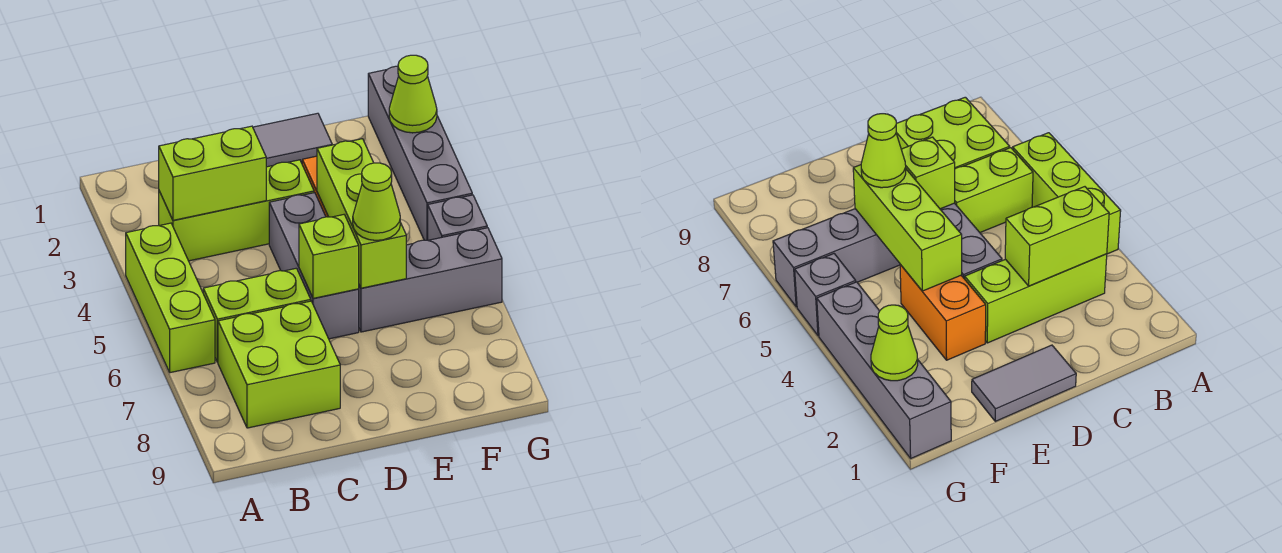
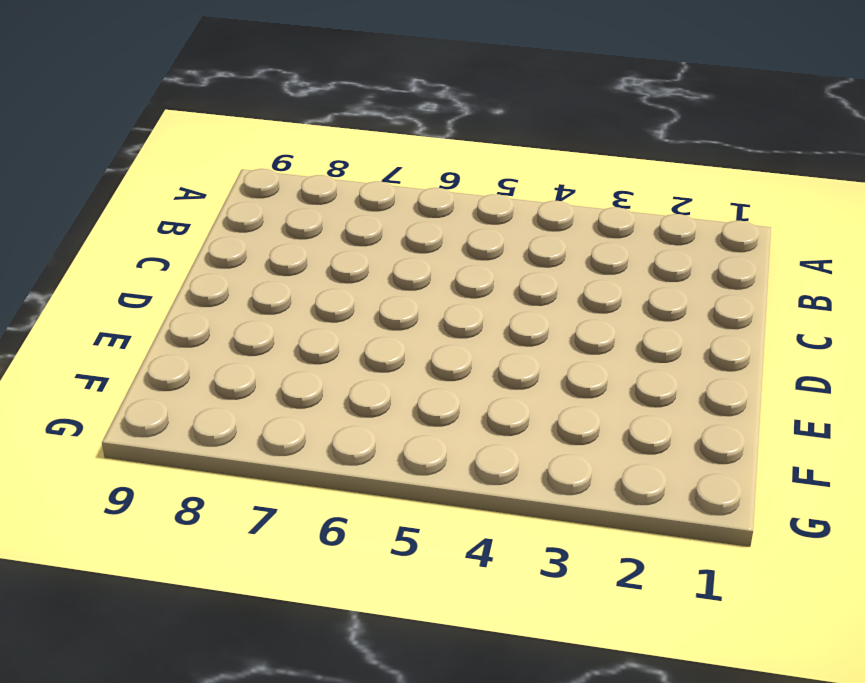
none -> lime brick A4:A6 level 1
none -> lime brick B3:D3 level 1
none -> lime brick B6:C6 level 1

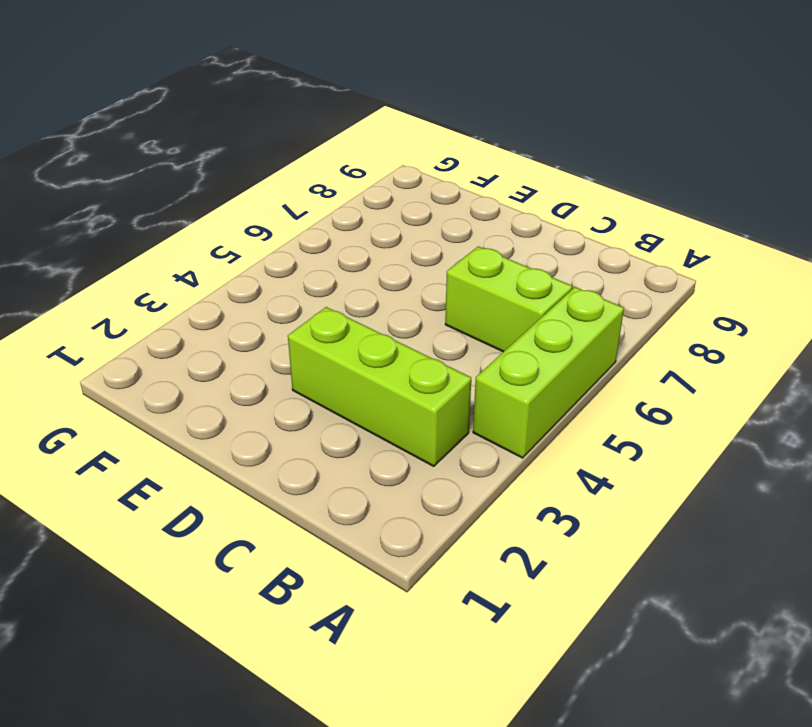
none -> lime brick B7:C8 level 1
none -> grey tile D1:E1 level 1
none -> grey brick D4:D6 level 1

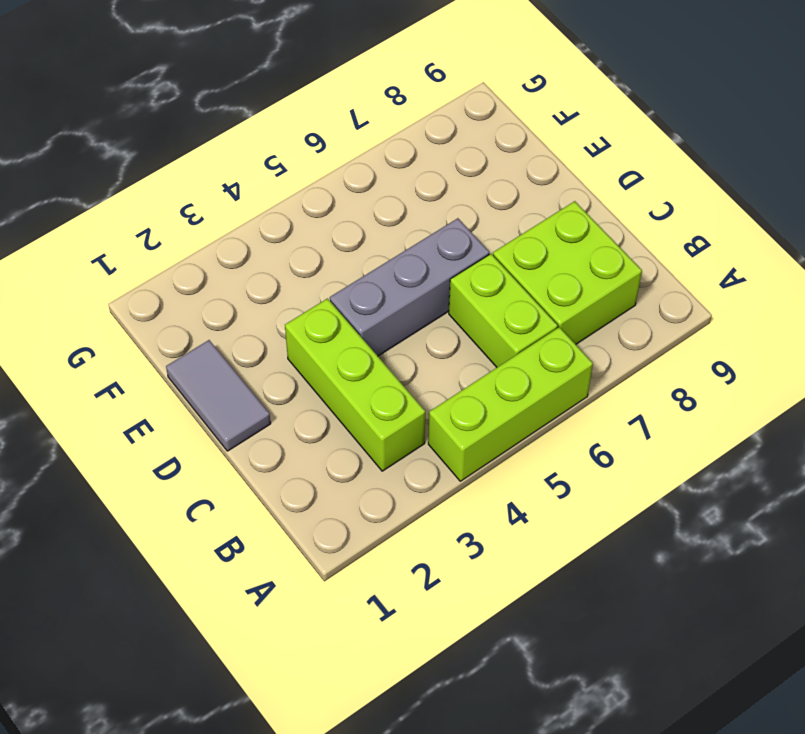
none -> orange brick E3:E4 level 1
none -> grey brick E6:G6 level 1
none -> grey brick G1:G4 level 1

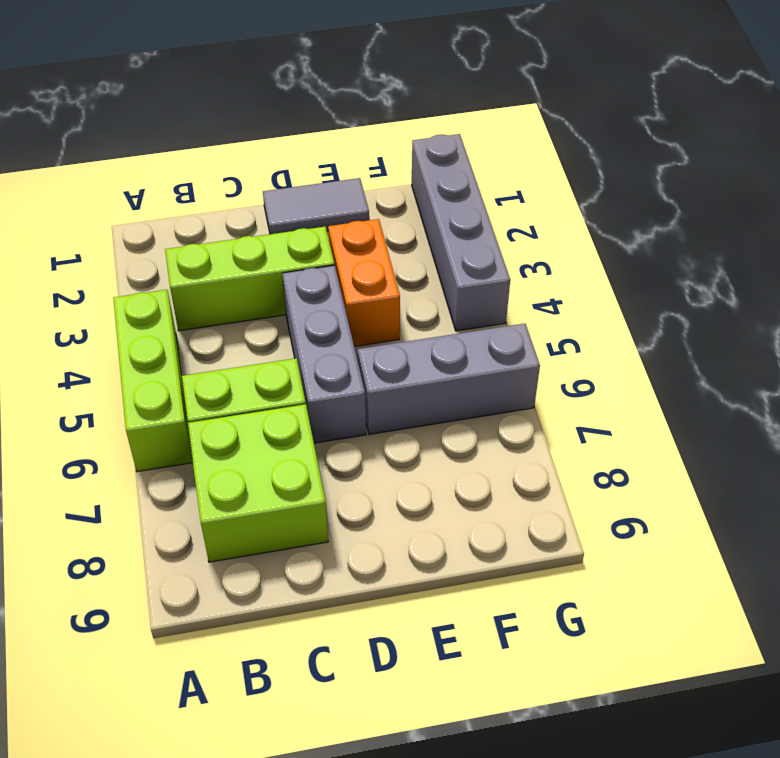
none -> grey brick G5 level 1
none -> lime brick B3:C3 level 2
none -> lime brick D6 level 2

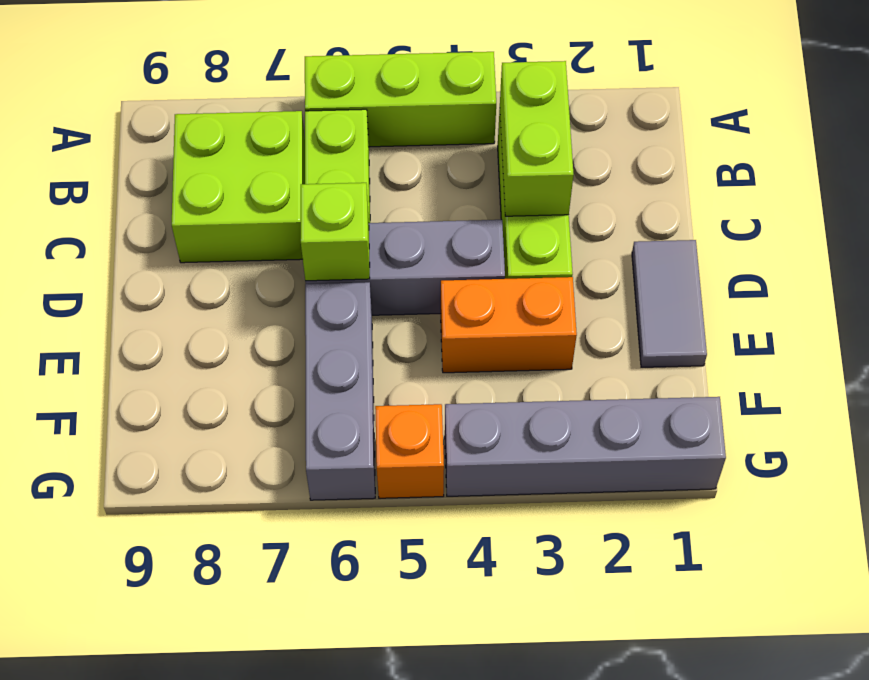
orange brick G5 level 1 -> grey brick G5 level 1
none -> lime brick E4:E6 level 2
none -> lime cone G2 level 2
none -> lime cone E6 level 3

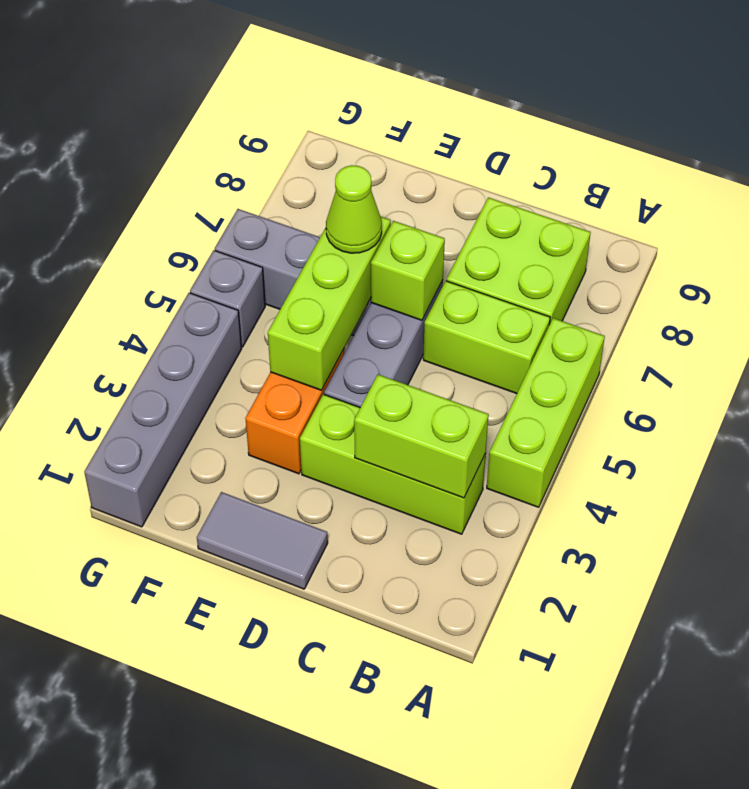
none -> lime cone G2 level 2

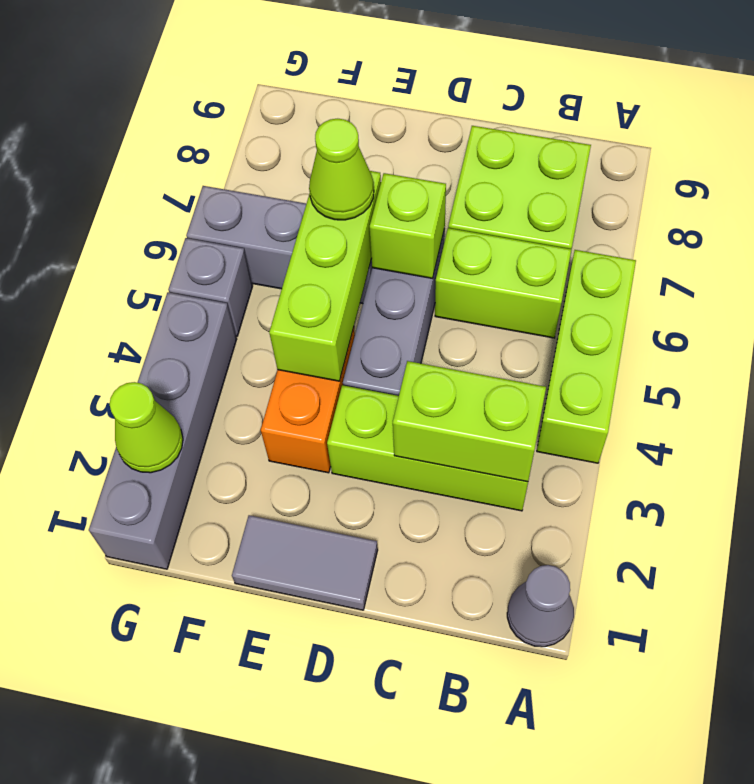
grey cone A1 level 1 -> none

